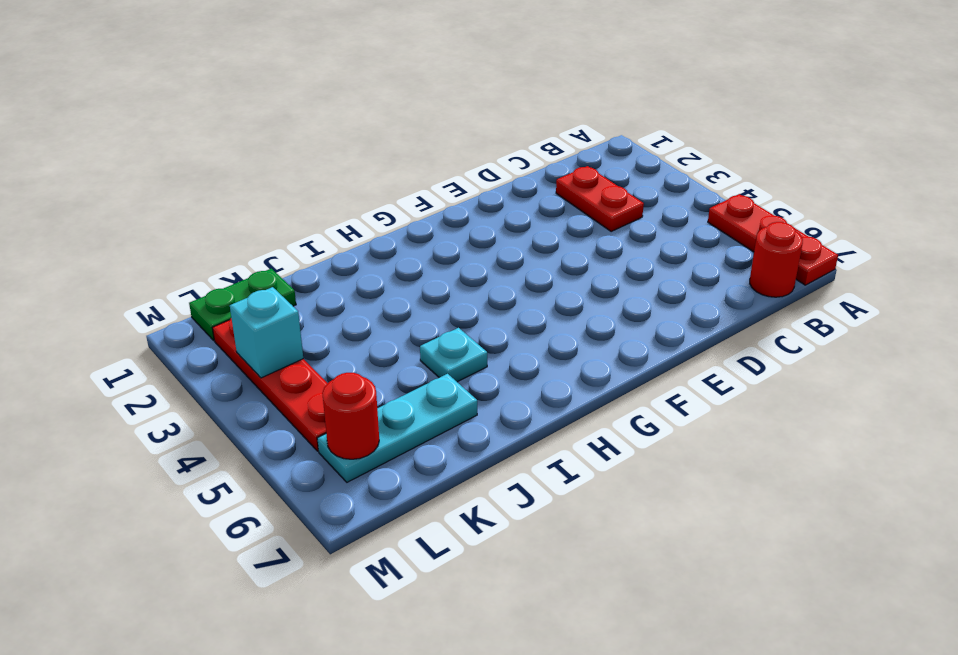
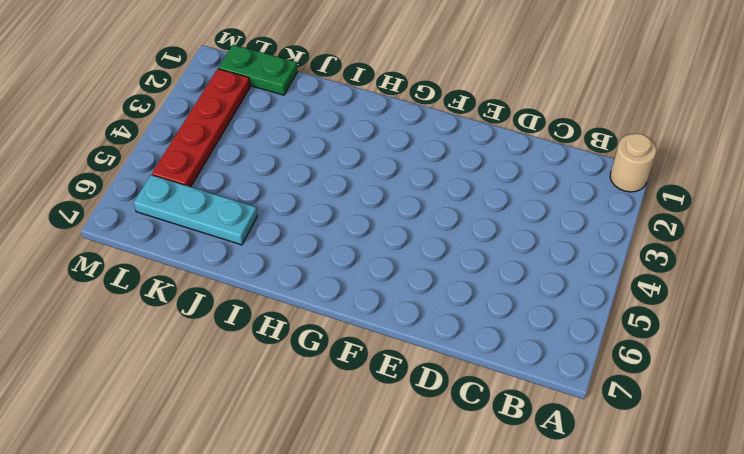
tan round brick A1 level 1 -> none
none -> red plate A5:A7 level 1
none -> red round brick B7 level 1

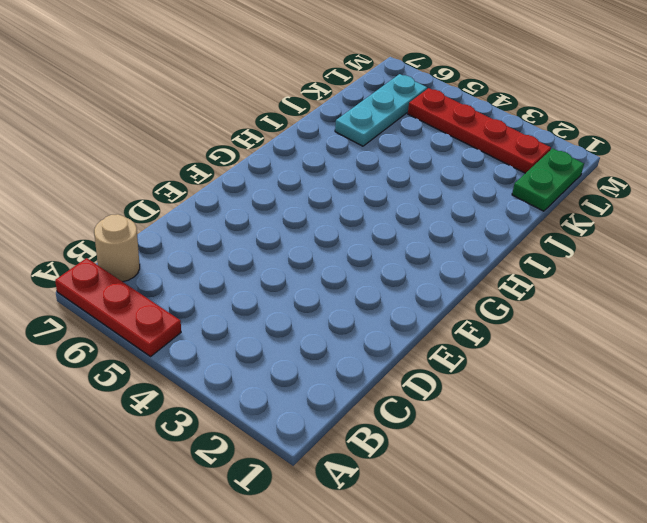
tan round brick B7 level 1 -> red round brick B7 level 1
none -> red plate C2:C3 level 1
none -> cyan plate I5 level 1

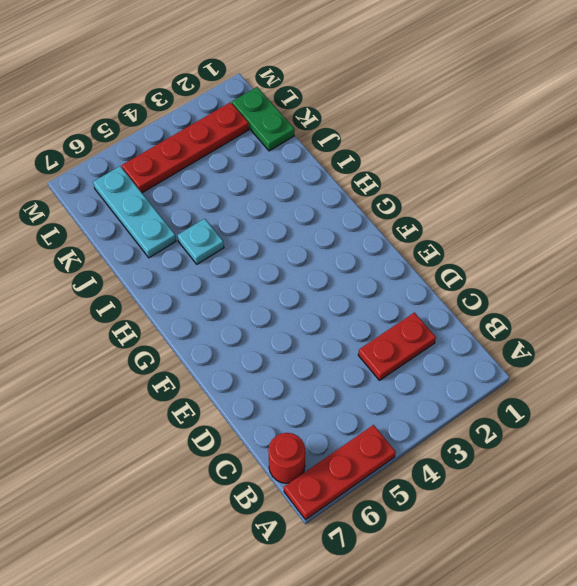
none -> cyan brick L3 level 2
none -> red round brick L6 level 2

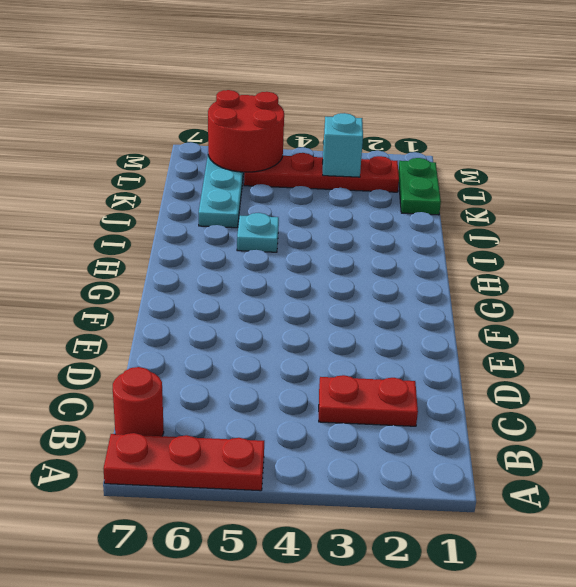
red round brick L5:M6 level 2 -> red round brick L6 level 2

